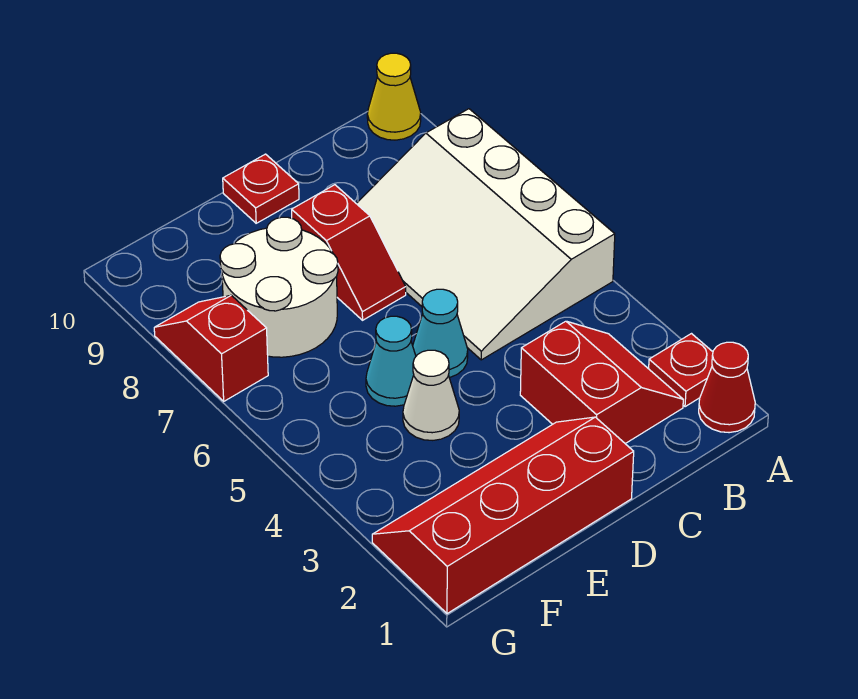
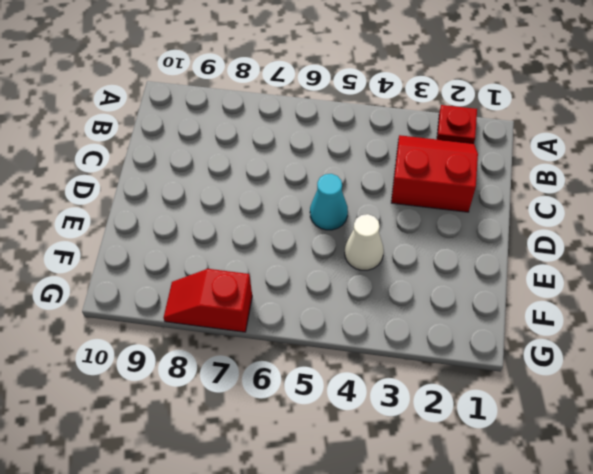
none -> red cone A1 level 1
none -> white slope A5:C8 level 1 top A
none -> yellow cone A10 level 1

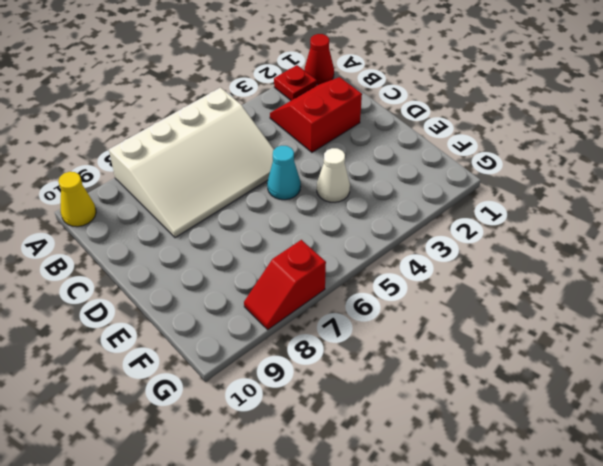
none -> red slope D1:G2 level 1 top 1
none -> red slope D7:D8 level 1 top 8
none -> red plate D10 level 1

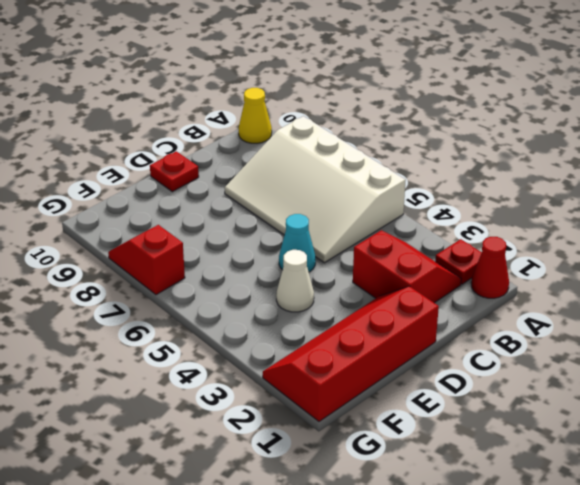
none -> red slope D7:D8 level 1 top 8
none -> cyan cone E5 level 1
none -> white round brick E7:F8 level 1

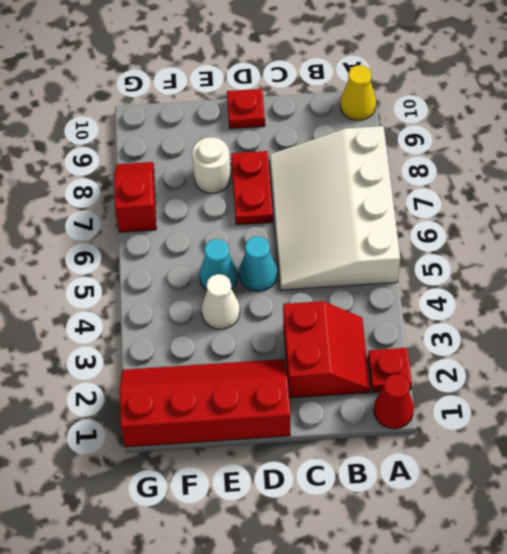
red plate D7:D8 level 1 -> red slope D7:D8 level 1 top 8
white round brick E8 level 1 -> white round brick E7:F8 level 1

